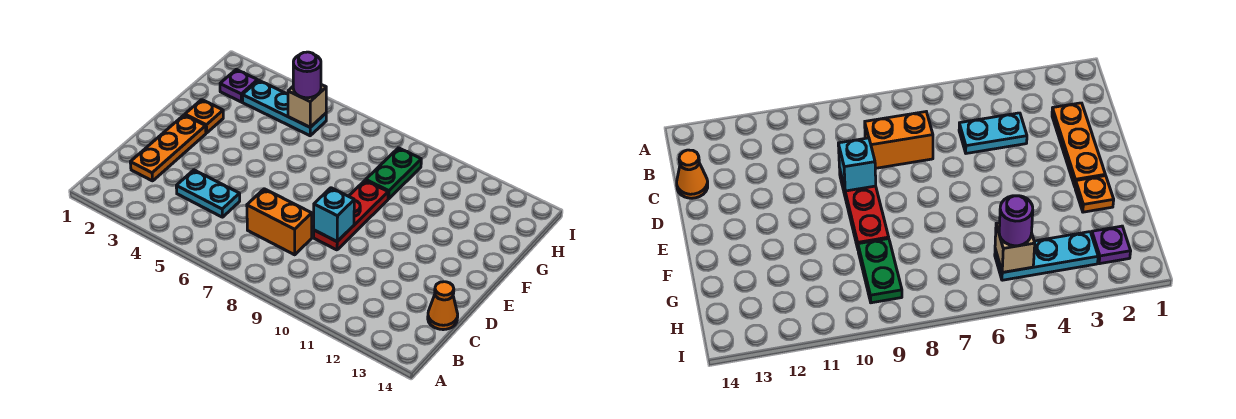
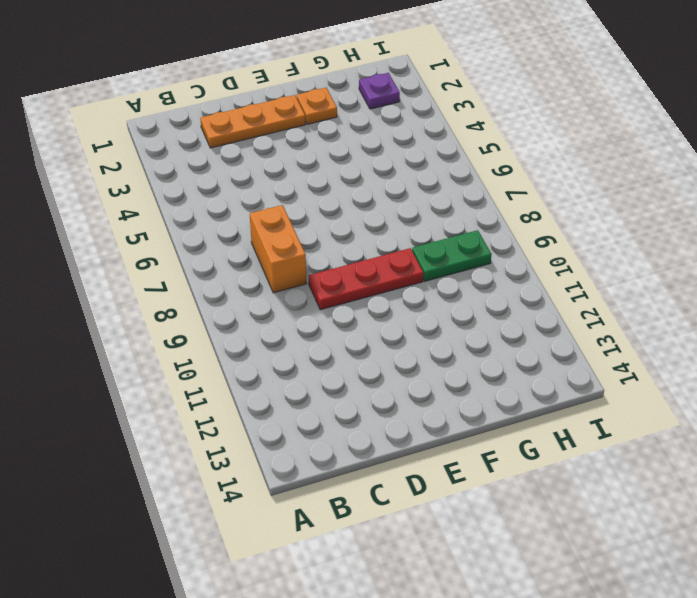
none -> cyan plate C4:C5 level 1
none -> orange cone C14 level 1
none -> cyan plate H3:H5 level 1

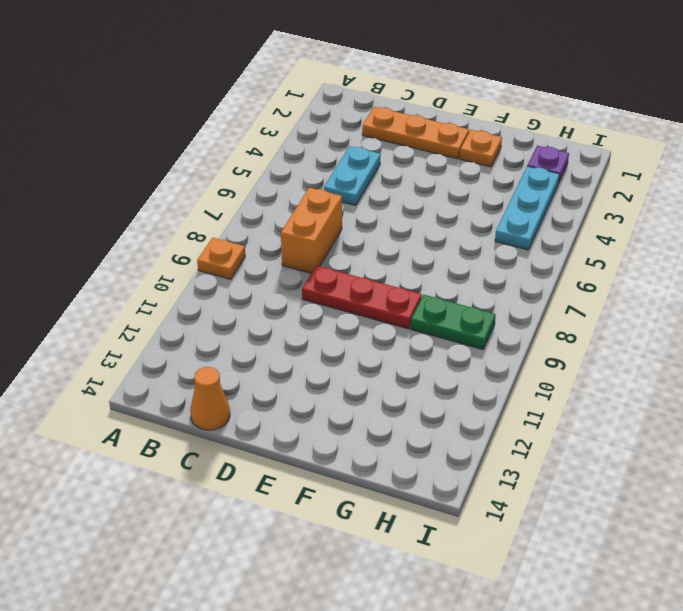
orange plate A9 level 1 -> none
none -> cyan brick D9 level 2
none -> tan brick H5 level 2
none -> purple round brick H5 level 3

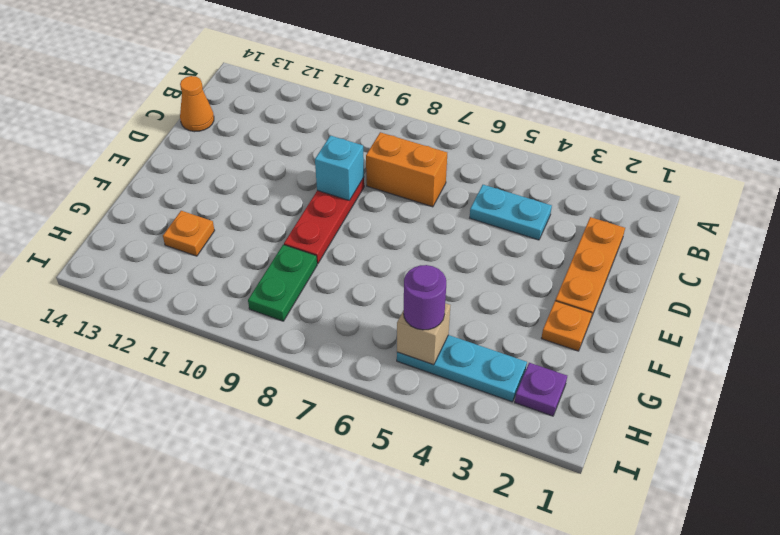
orange plate G12 level 1 -> none

